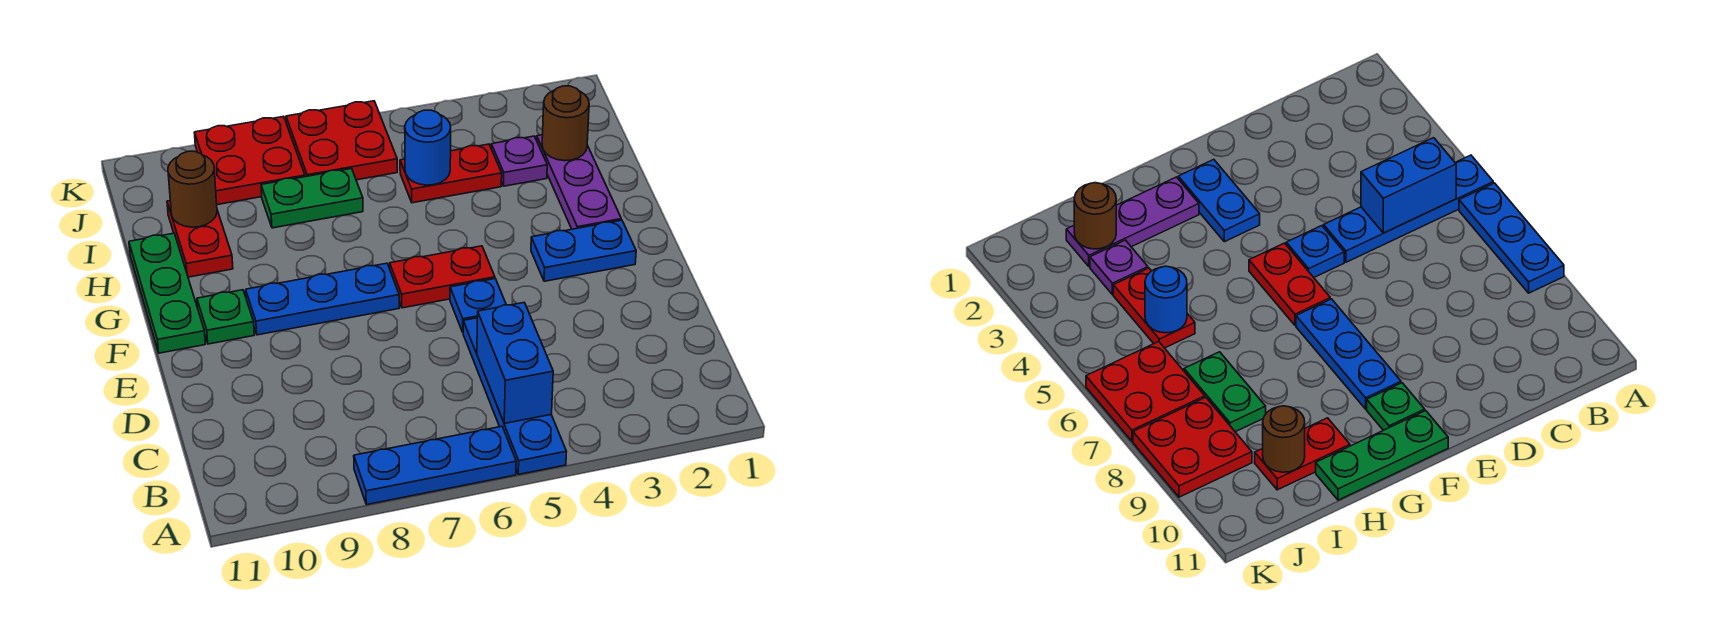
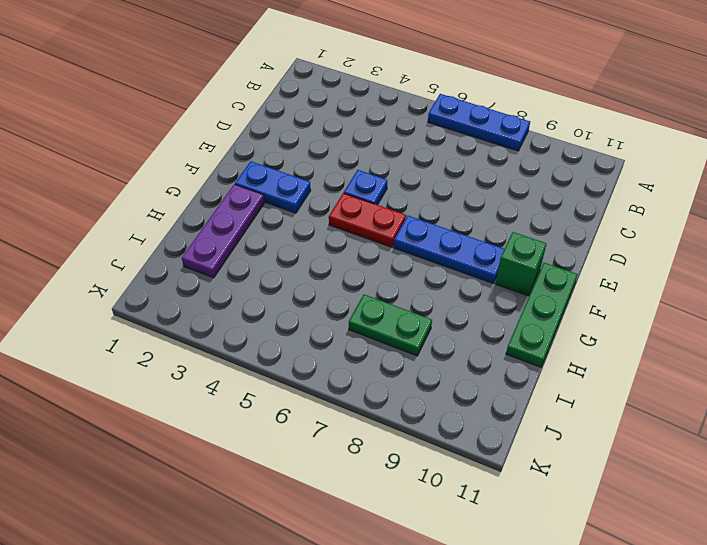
green brick F10 level 1 -> green plate F10 level 1
none -> blue plate A5:D5 level 1
none -> red plate H10:I10 level 1
none -> purple plate I3 level 1

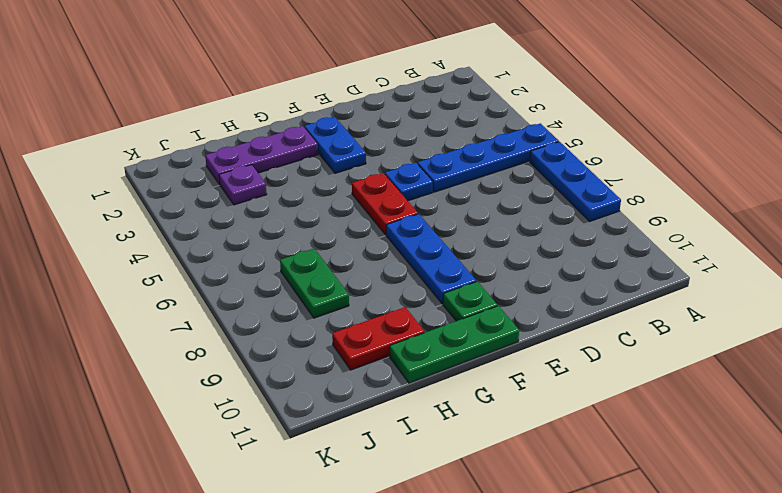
none -> red plate I4:I5 level 1
none -> red plate J6:K7 level 1
none -> red plate J8:K9 level 1

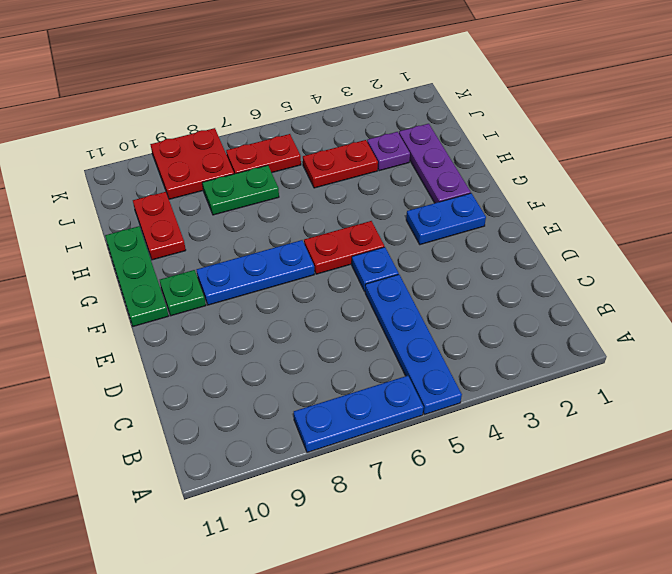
red plate J6:J7 level 1 -> red plate J6:K7 level 1
none -> blue brick B5:C5 level 2
none -> brown round brick I2 level 2
none -> blue round brick I5 level 2

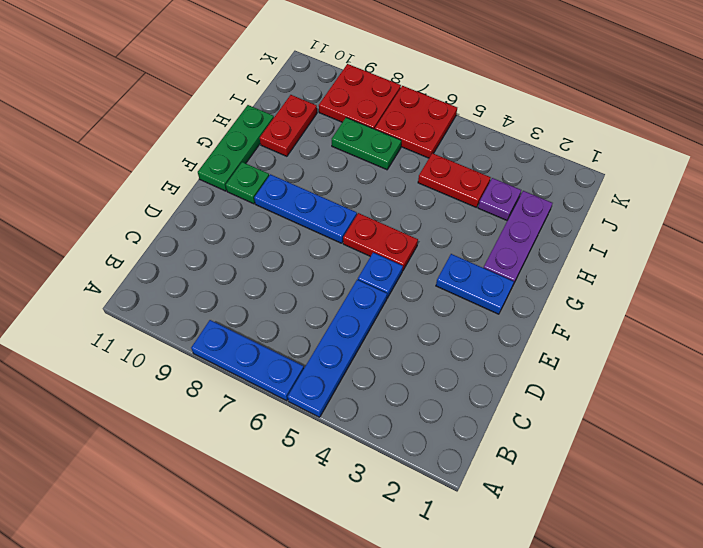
none -> blue brick B5:C5 level 2
none -> brown round brick I2 level 2
none -> blue round brick I5 level 2

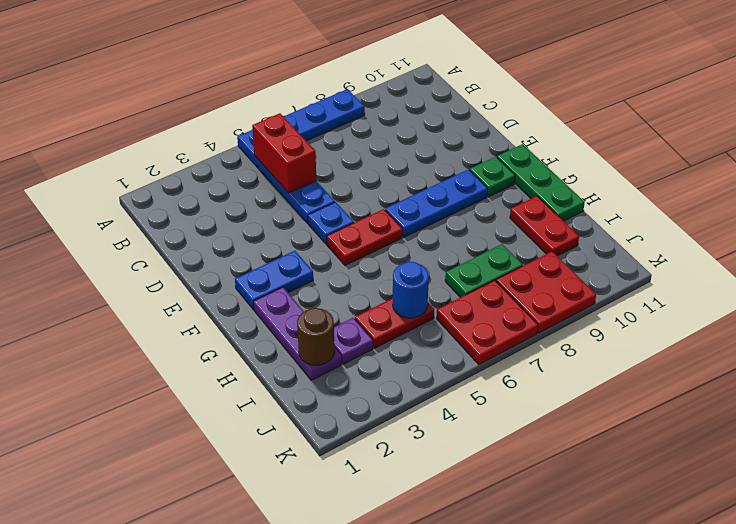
red brick B5:C5 level 2 -> blue brick B5:C5 level 2
none -> brown round brick I10 level 2

